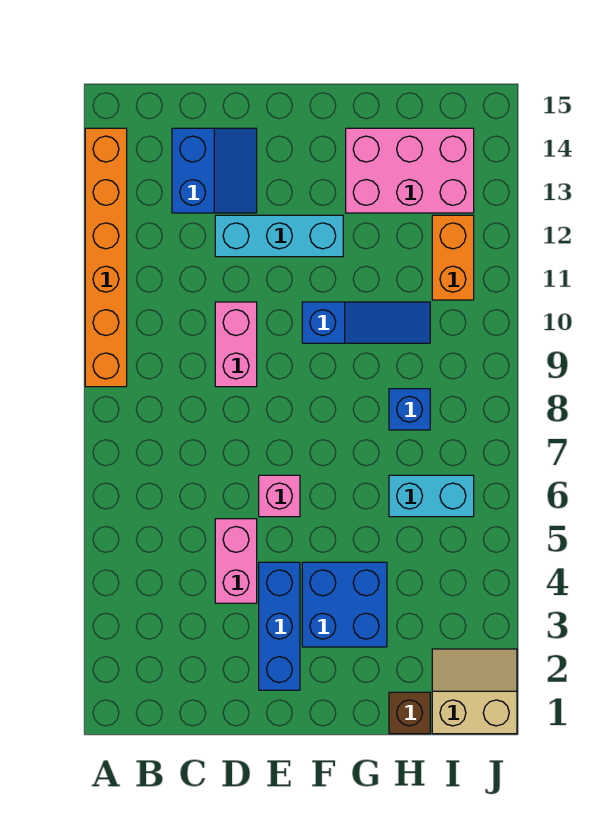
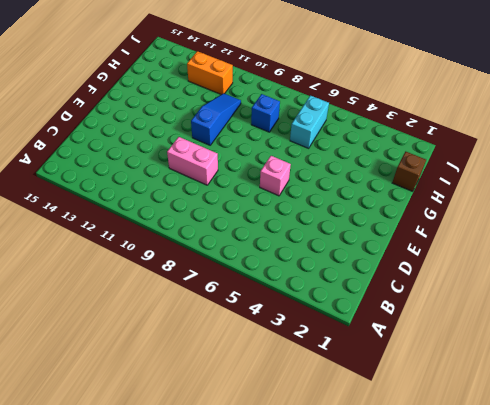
none -> orange brick A9:A14 level 1
none -> blue slope C13:D14 level 1 top C
none -> pink brick D4:D5 level 1

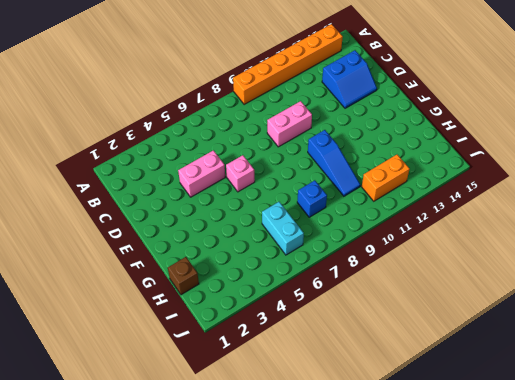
none -> cyan brick D12:F12 level 1
none -> blue brick E2:E4 level 1
none -> blue brick F3:G4 level 1

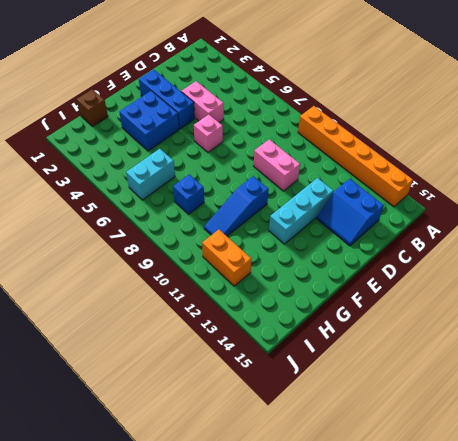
none -> pink brick G13:I14 level 1
none -> tan slope I1:J2 level 1 top 1

